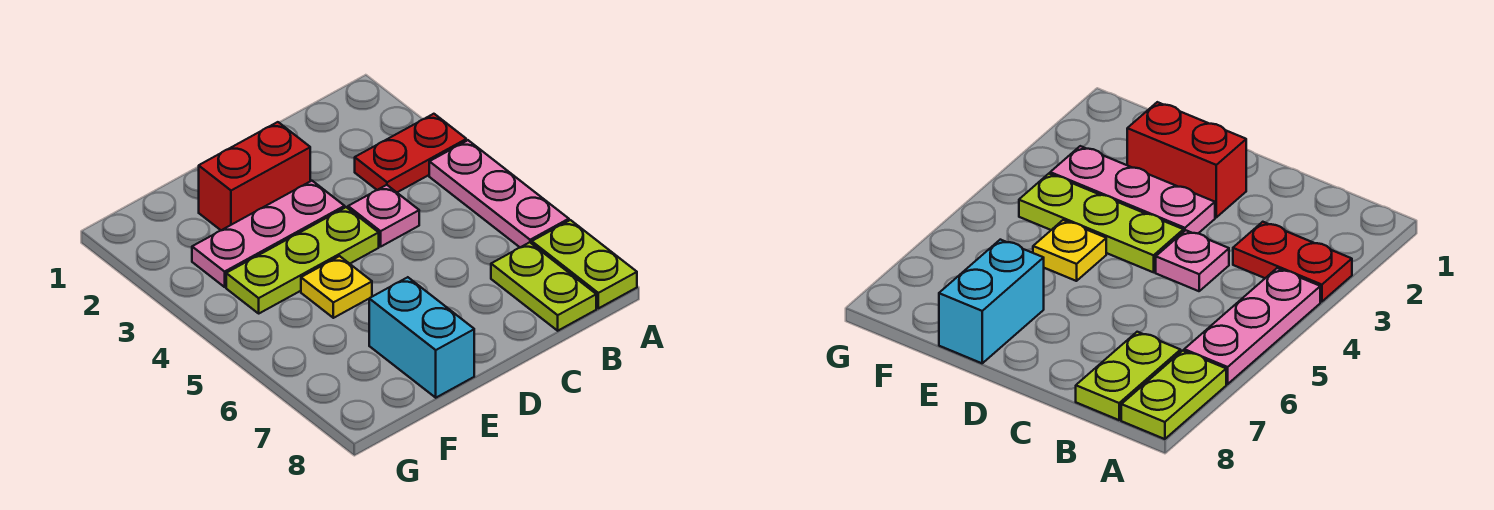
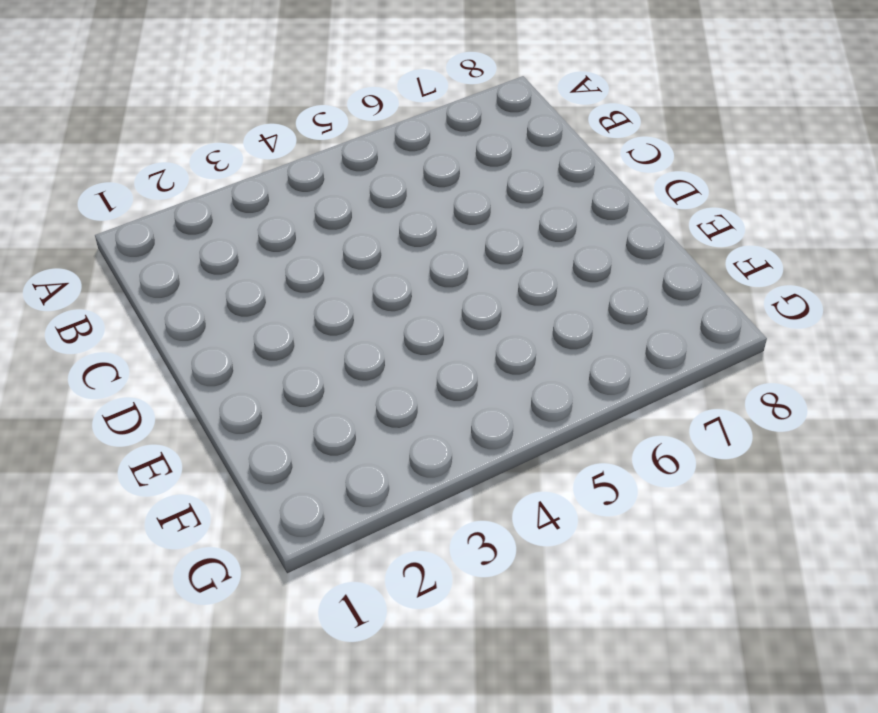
none -> red plate A3:B3 level 1
none -> pink plate A4:A6 level 1

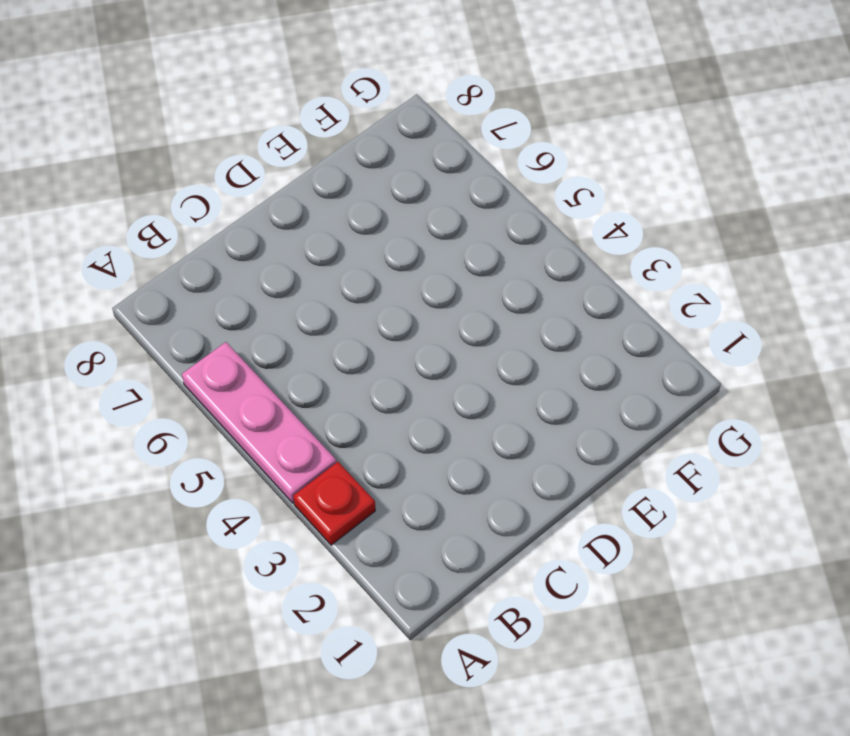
red plate A3 level 1 -> red plate A3:B3 level 1
none -> lime plate A7:A8 level 1
none -> lime plate B7:B8 level 1

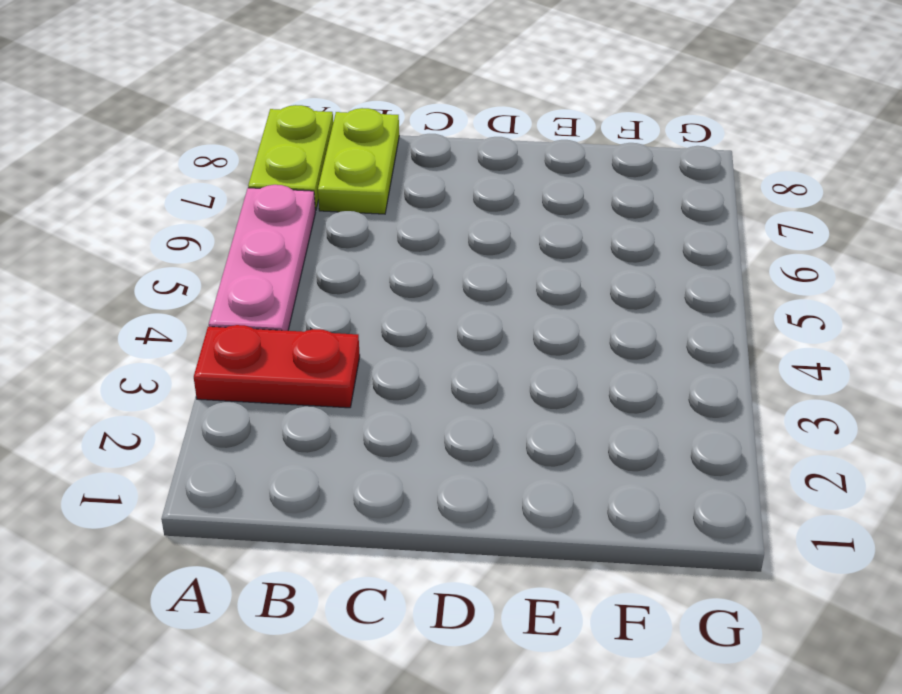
none -> pink plate C4 level 1
none -> red brick D2:E2 level 1

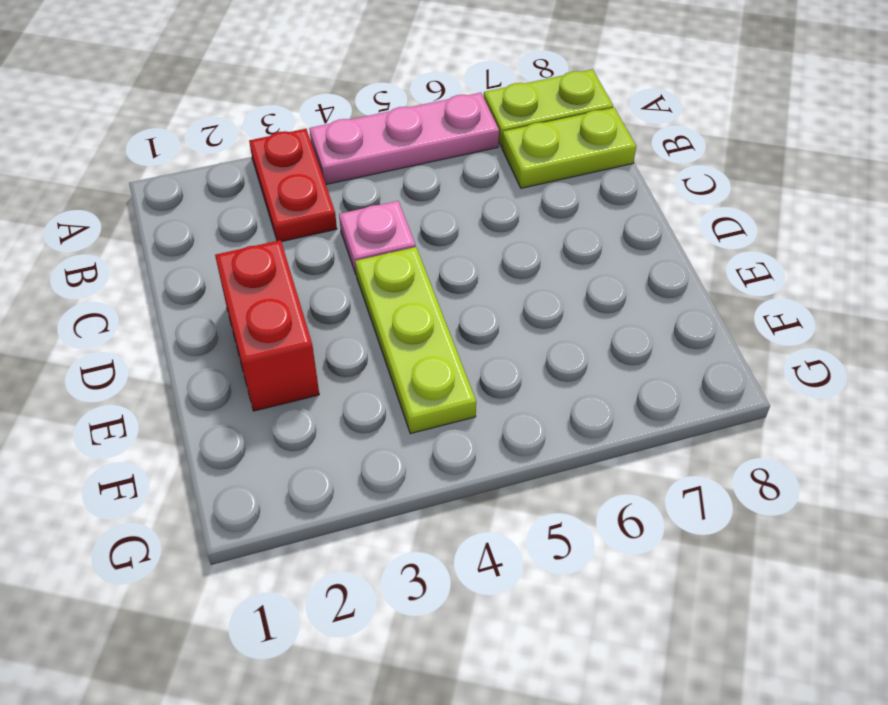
none -> pink plate D3:F3 level 1
none -> yellow plate E5 level 1

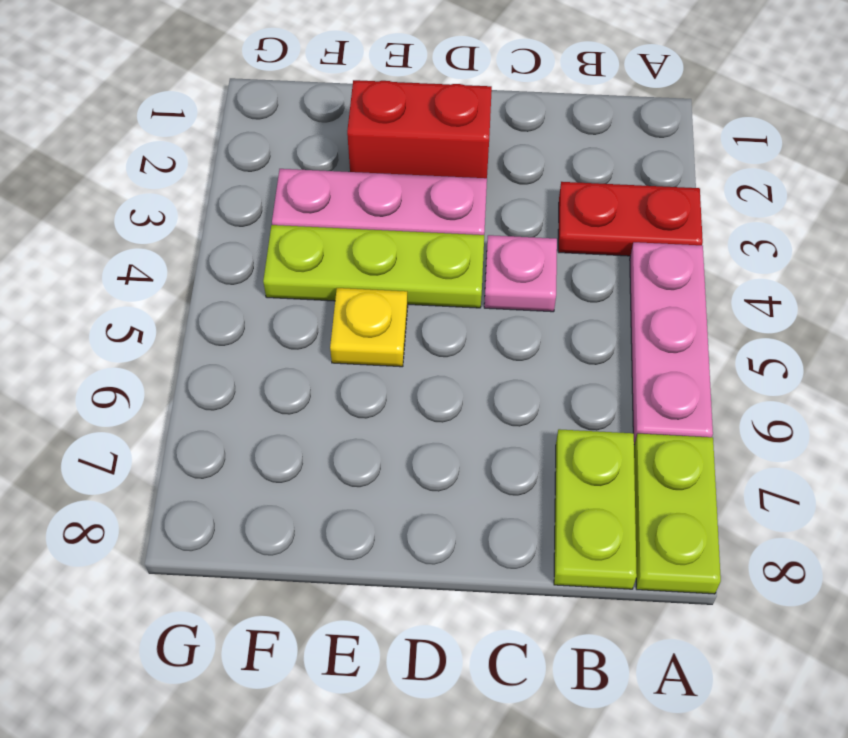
none -> cyan brick E7:E8 level 1

